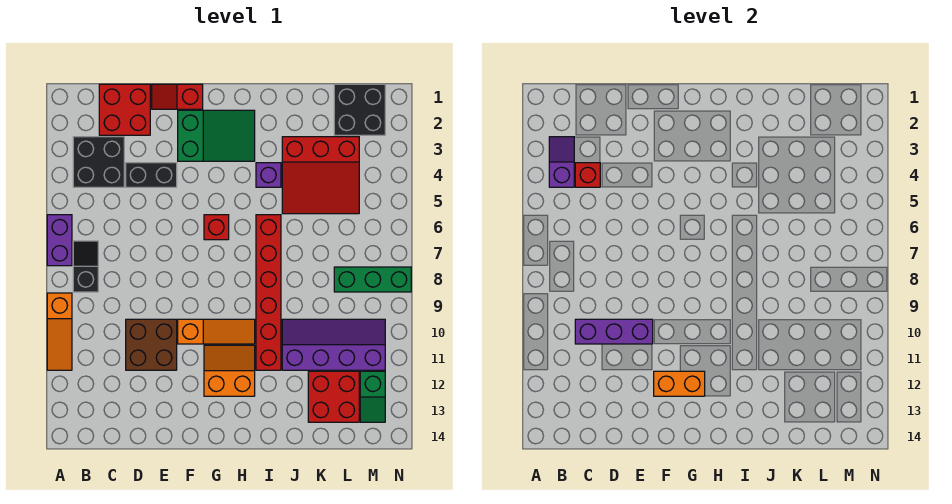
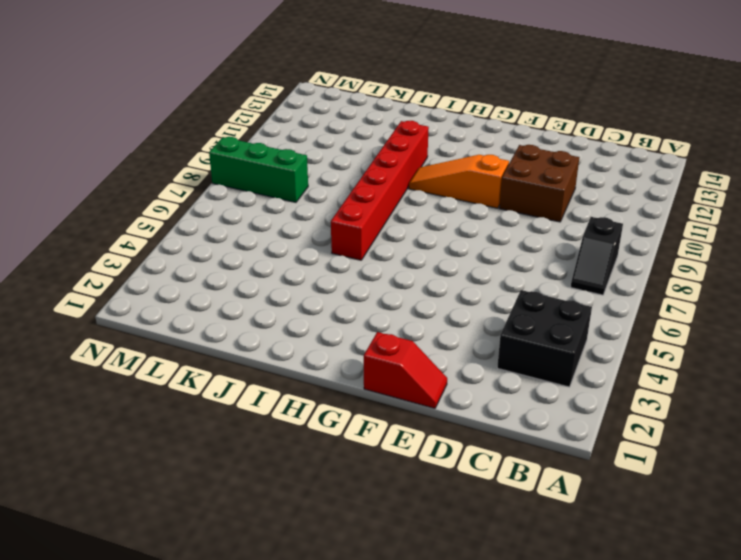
none -> purple brick A6:A7 level 1
none -> orange slope A9:A11 level 1 top 9
none -> red brick C1:D2 level 1

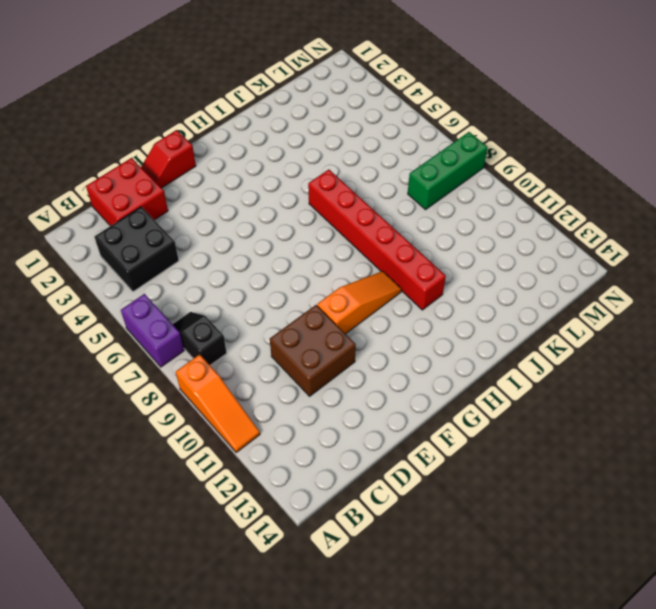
none -> black brick D4:E4 level 1
none -> green slope F2:H3 level 1 top F
none -> red brick G6 level 1

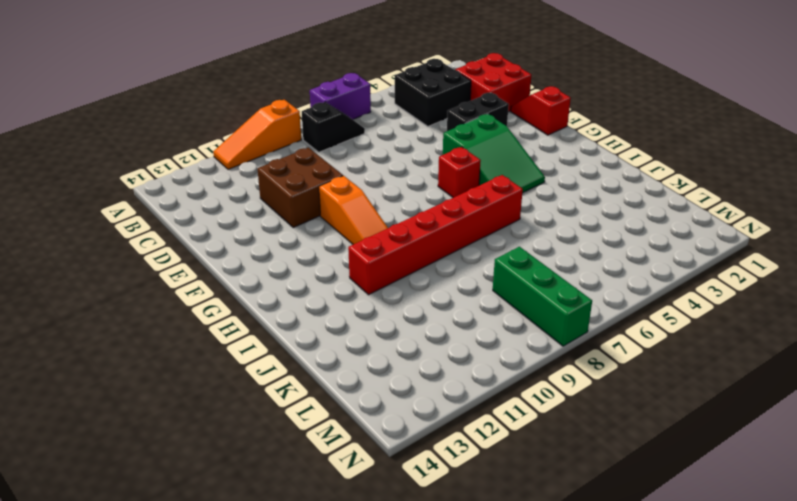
black brick E3:E4 level 1 -> black brick D4:E4 level 1
green slope F4:H5 level 1 top F -> green slope F2:H3 level 1 top F
none -> orange slope G11:H12 level 1 top 12
none -> purple brick I4 level 1
none -> red slope J3:L5 level 1 top 3

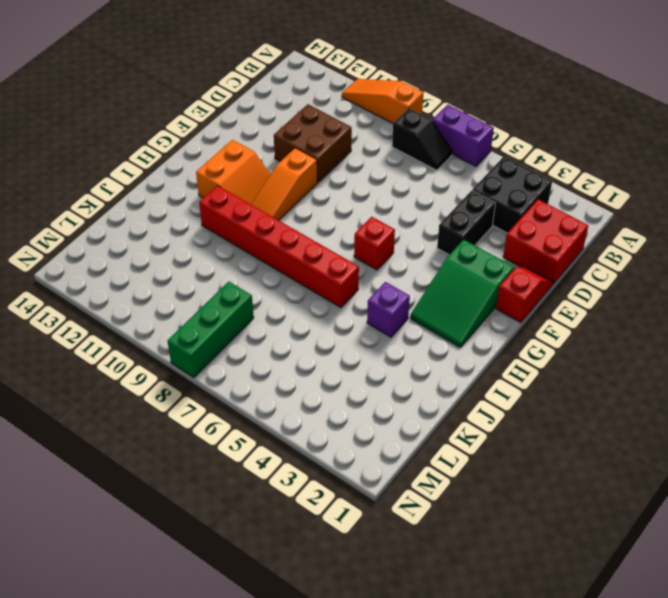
none -> red slope J3:L5 level 1 top 3
none -> purple slope J10:M11 level 1 top 11
none -> red brick K12:L13 level 1

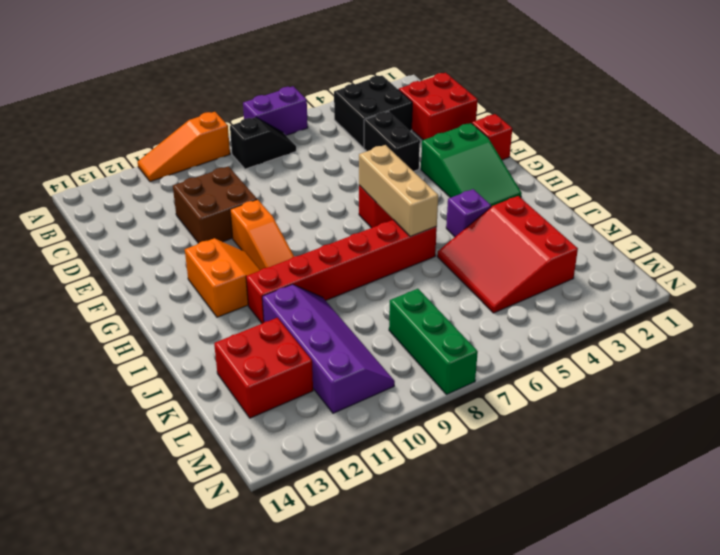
tan brick G6:I6 level 2 -> none
none -> black brick L1:M2 level 1
none -> green slope M12:M13 level 1 top 12
none -> purple slope B3:B4 level 2 top 4

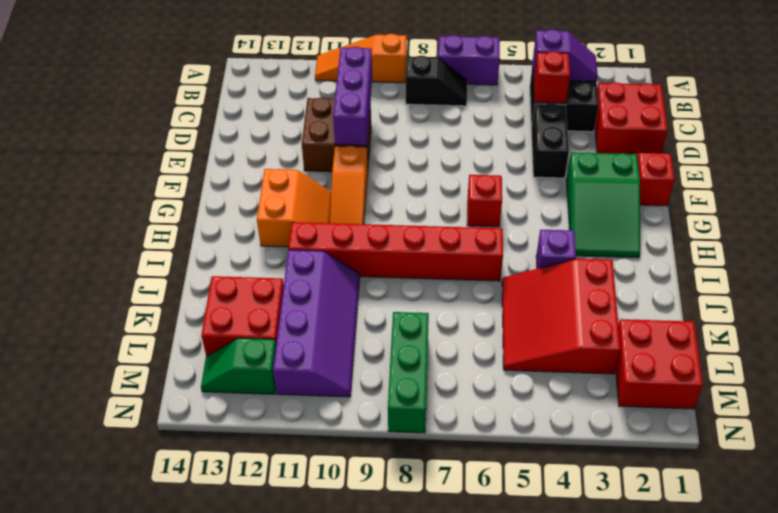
red brick L1:M2 level 1 -> black brick L1:M2 level 1
none -> orange brick F12:G12 level 2

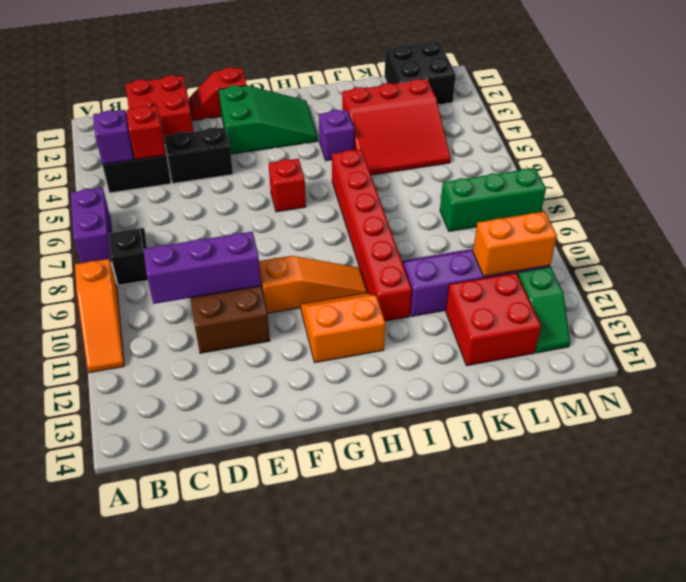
orange brick L11:M11 level 2 -> orange brick F12:G12 level 2

